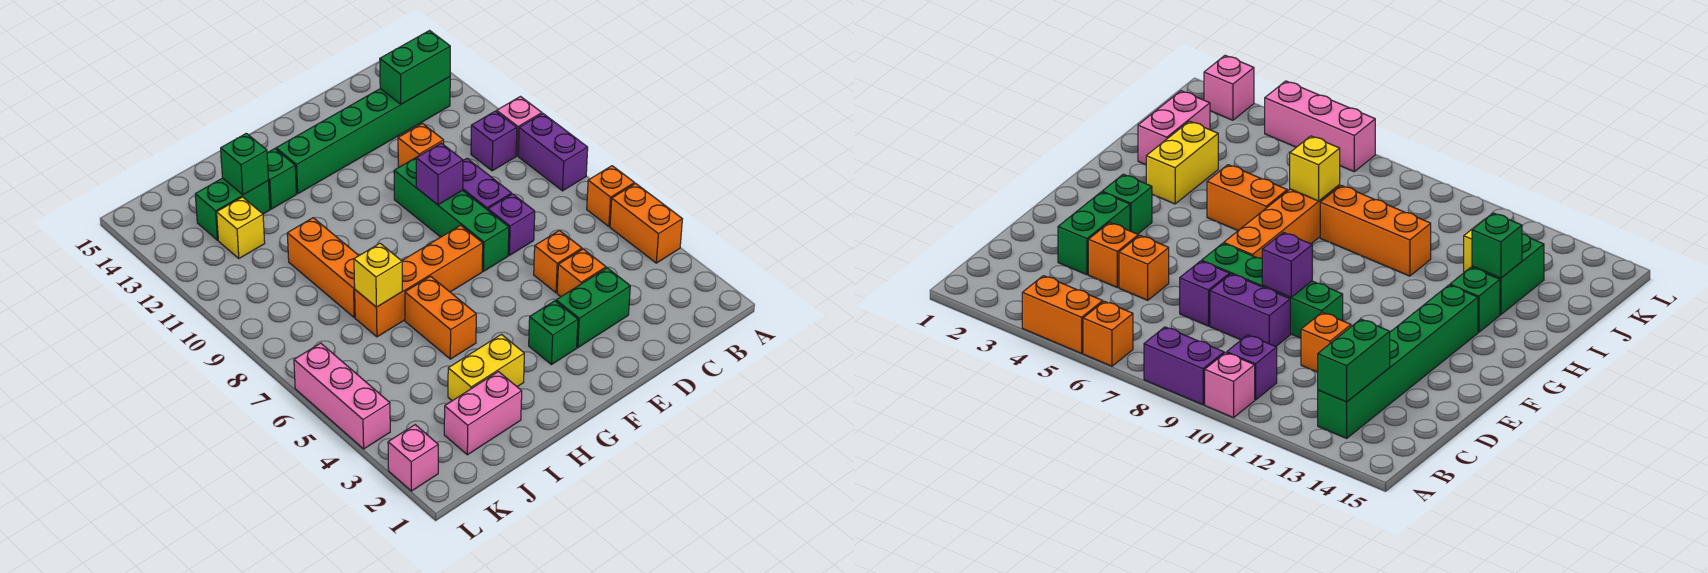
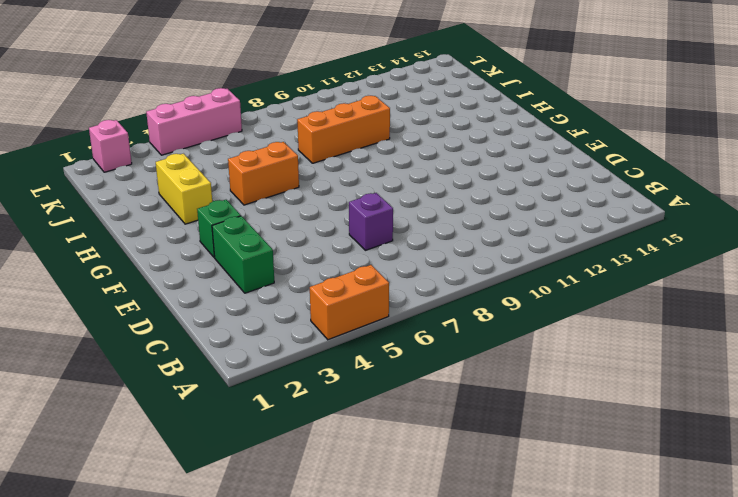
none -> orange brick A6 level 1
none -> purple brick A8:A9 level 1
none -> pink brick A10 level 1

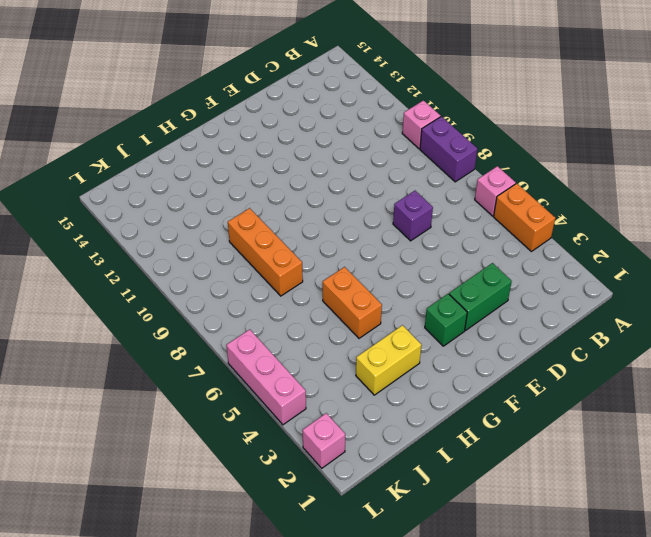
pink brick A6 level 1 -> orange brick A6 level 1
none -> purple brick B10 level 1
none -> green brick B13:G13 level 1
none -> orange brick D4 level 1

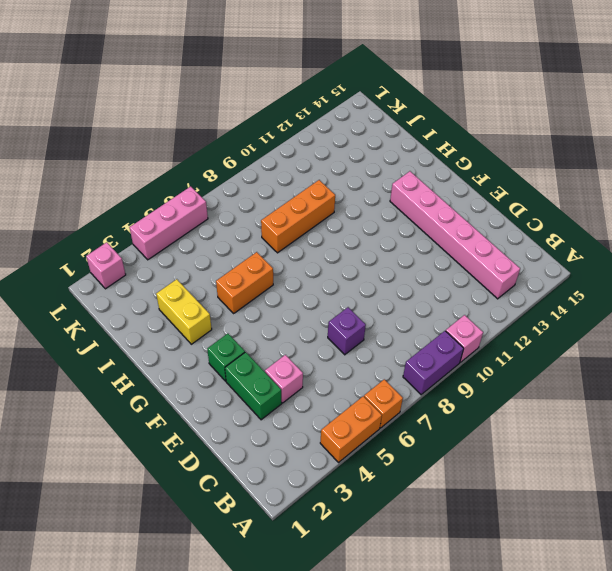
pink brick B13:G13 level 1 -> green brick B13:G13 level 1
pink brick D4 level 1 -> orange brick D4 level 1
none -> purple brick B10 level 1
none -> orange brick D5 level 1
none -> purple brick D8:D9 level 1

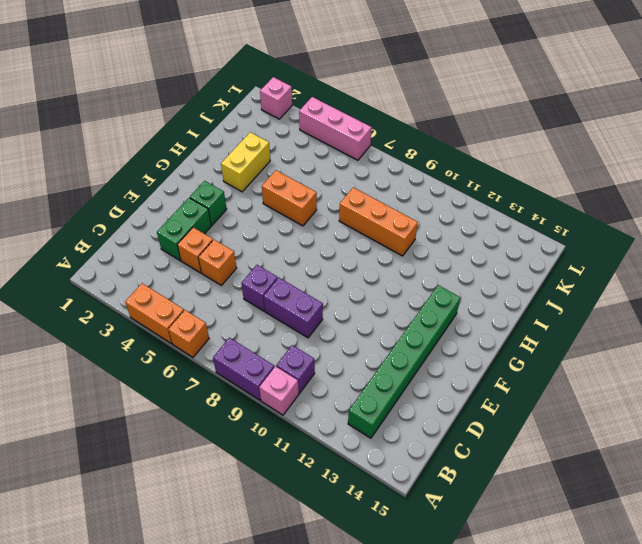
none -> orange brick D11 level 1
none -> green brick E7:E10 level 1
none -> orange brick F7:I7 level 1

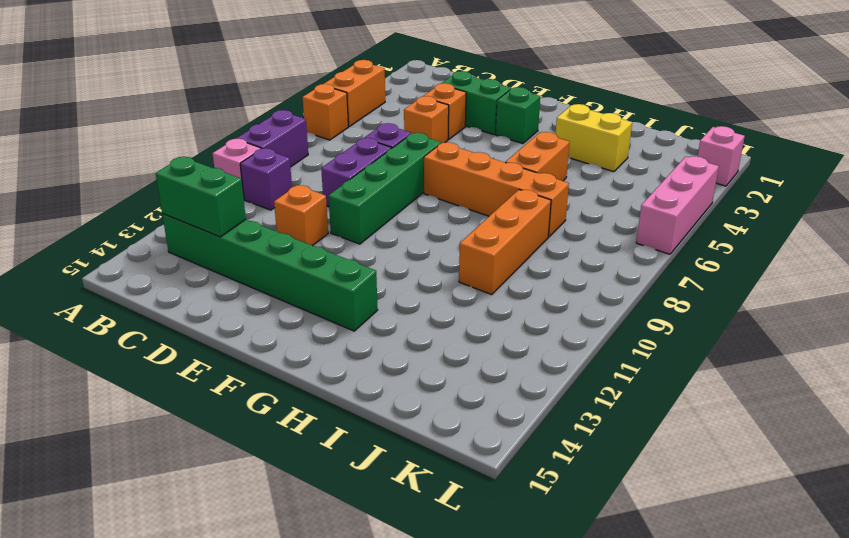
none -> green brick H13 level 1
none -> pink brick I2:J2 level 1
none -> green brick I13:J13 level 1

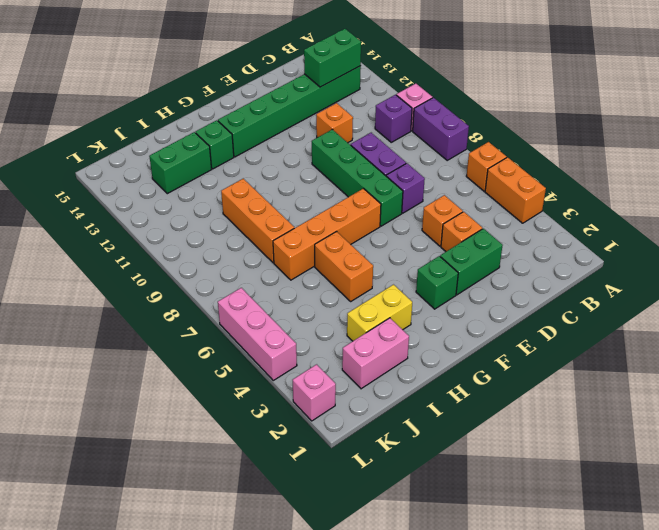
none -> yellow brick J12 level 1
none -> purple brick E9 level 2
none -> yellow brick I7 level 2

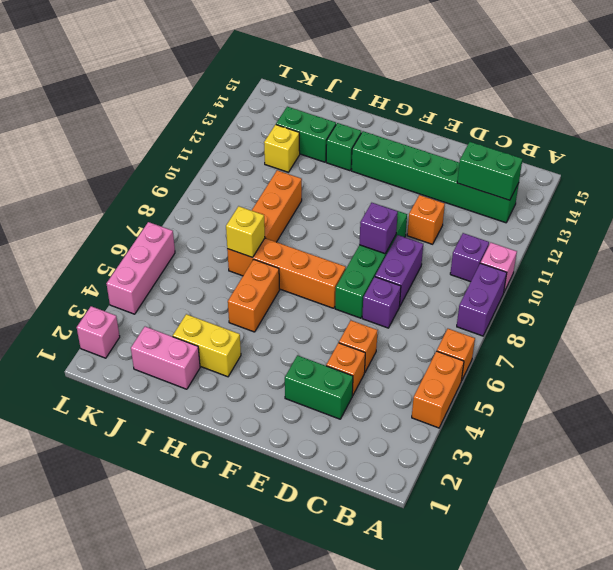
none -> green brick F3 level 1
none -> green brick I13 level 2

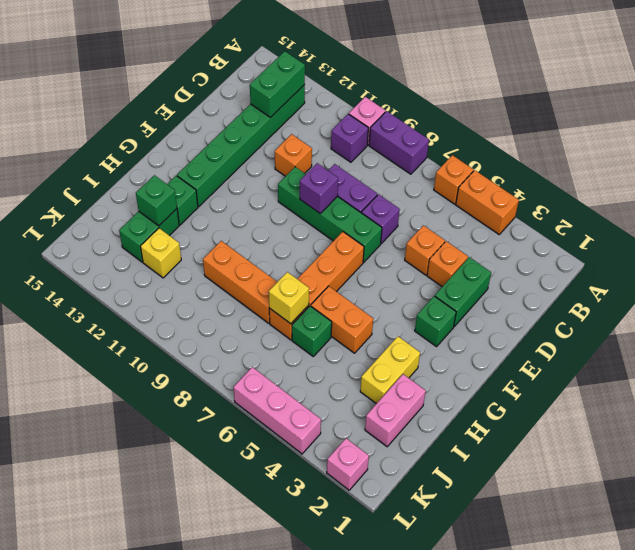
green brick I6 level 1 -> none

